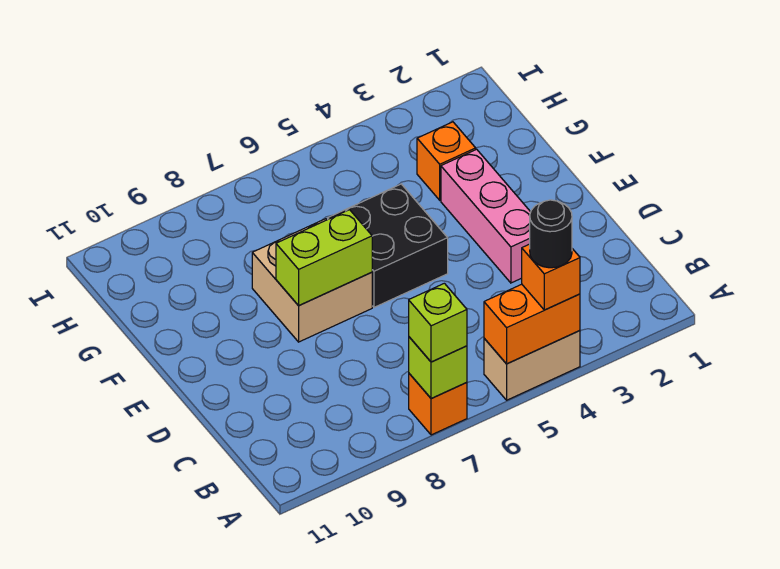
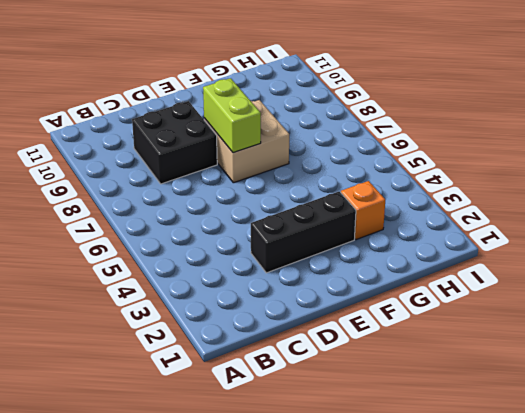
black brick C8:D9 level 1 -> black brick E5:F6 level 1
black brick D3:F3 level 1 -> pink brick D3:F3 level 1
none -> tan brick A4:A5 level 1
none -> orange brick A7 level 1
none -> orange brick A4:A5 level 2

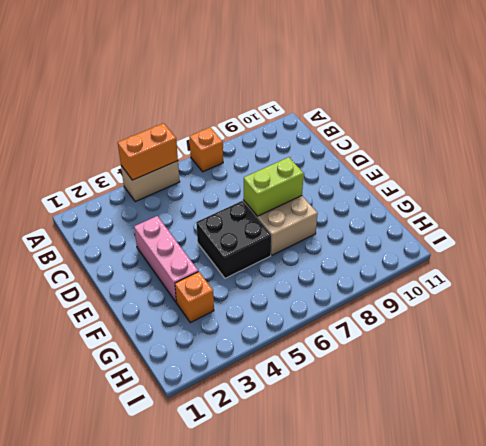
none -> lime brick A7 level 2
none -> orange brick A4 level 3
none -> lime brick A7 level 3

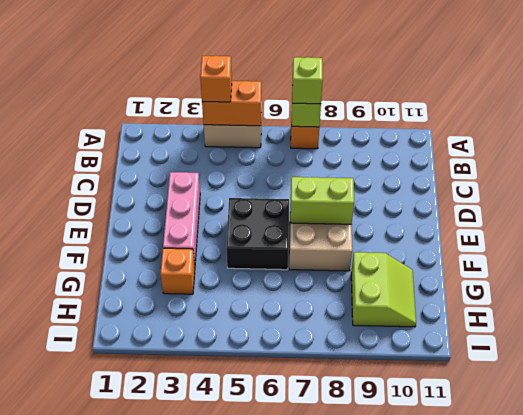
lime slope G9:H10 level 1 top 9 -> none
none -> black round brick A4 level 4

